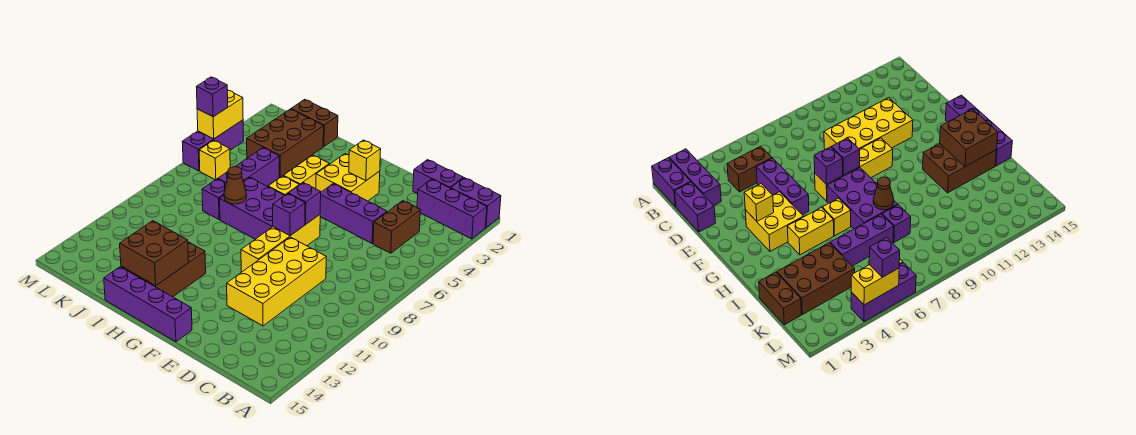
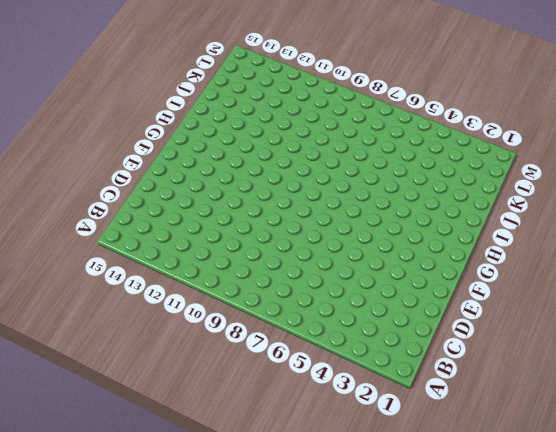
none -> purple brick A1:B1 level 1
none -> purple brick A2:C2 level 1
none -> purple brick C1:D1 level 1

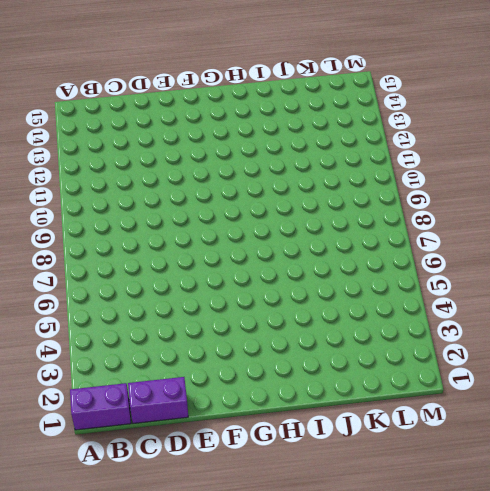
none -> purple brick A2:C2 level 1
none -> brown brick C4:C5 level 1
none -> purple brick D5:F5 level 1

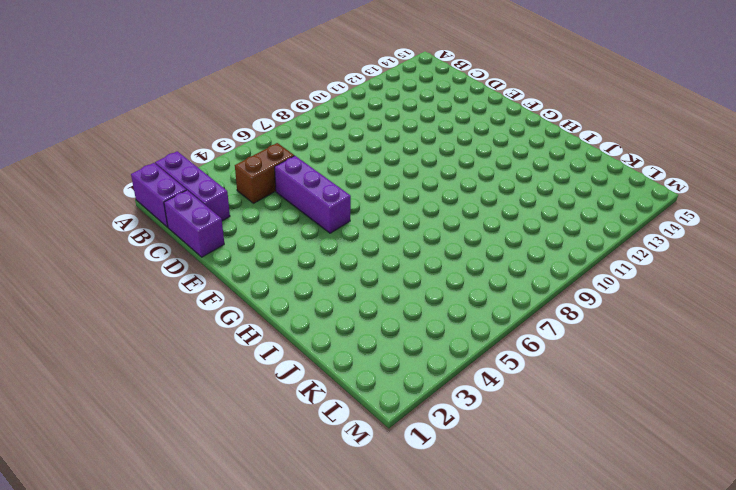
none -> yellow brick D9:E12 level 1
none -> yellow brick F3:G4 level 1
none -> yellow brick F7:F10 level 1

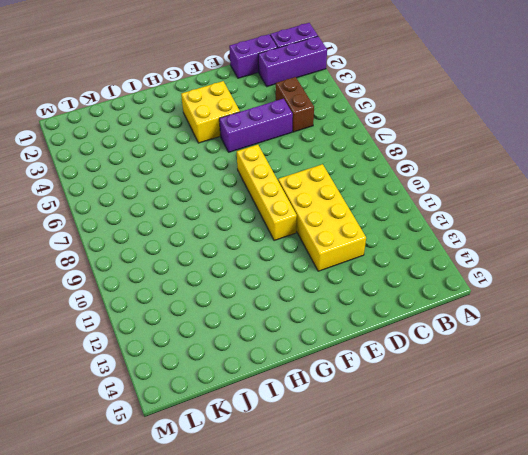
none -> purple brick F15:I15 level 1
none -> purple brick G7:I8 level 1
none -> yellow brick H4:H5 level 1

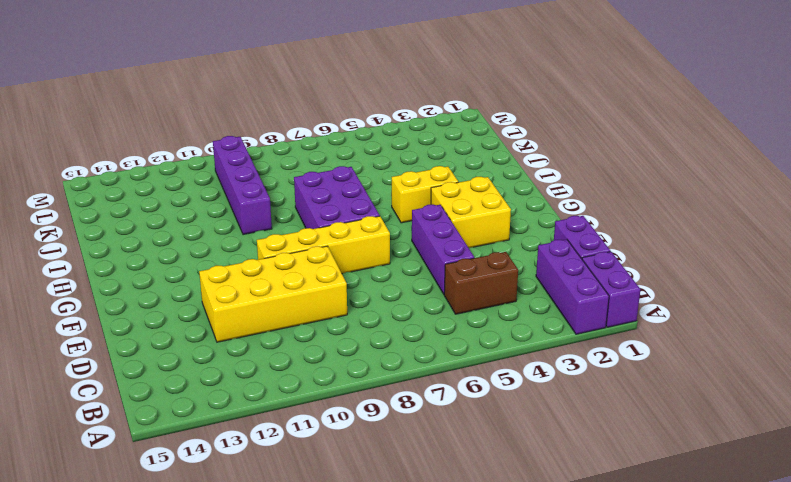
purple brick I10:L10 level 1 -> purple brick F15:I15 level 1
none -> yellow brick H6 level 1
none -> brown brick H12:I14 level 1
none -> brown brick J1:K1 level 1

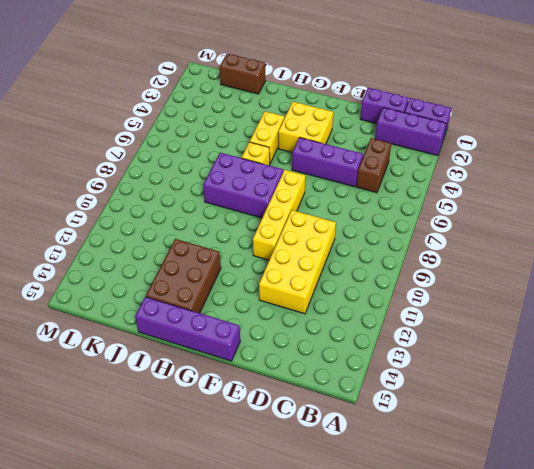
none -> brown brick J2:K4 level 1
none -> purple brick J5:J7 level 1
none -> purple brick J8 level 1

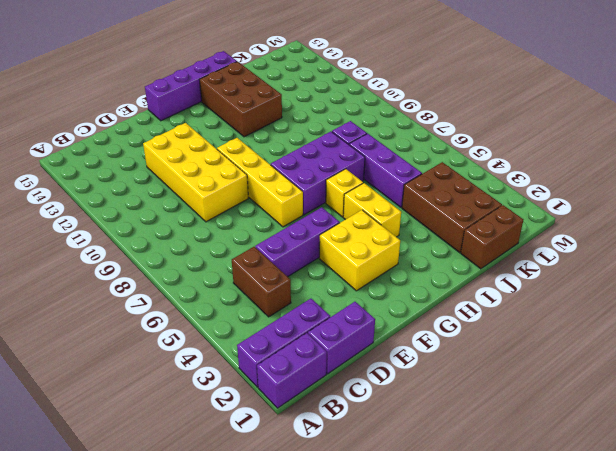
none -> yellow brick L6 level 1
none -> purple brick M4:M6 level 1
none -> yellow brick F3 level 2

